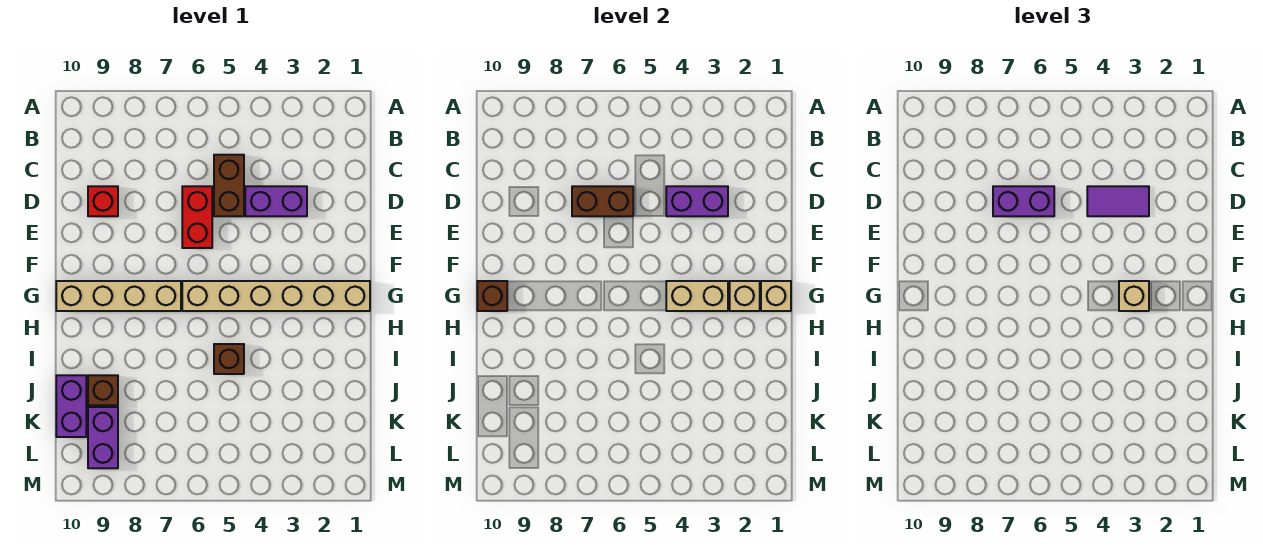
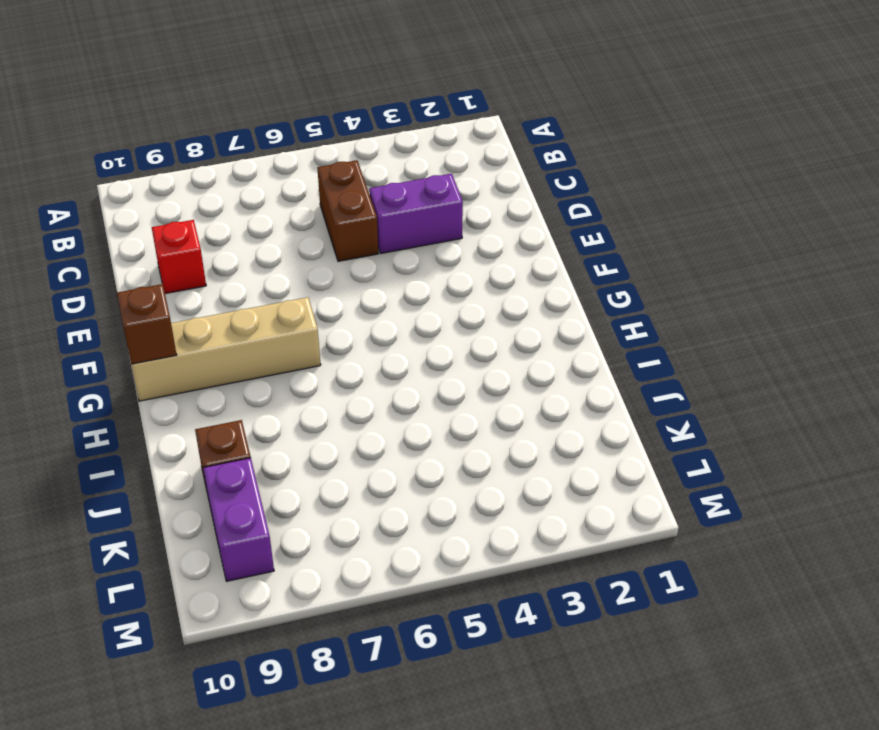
none -> red brick D6:E6 level 1
none -> tan brick G1:G6 level 1
none -> brown brick I5 level 1

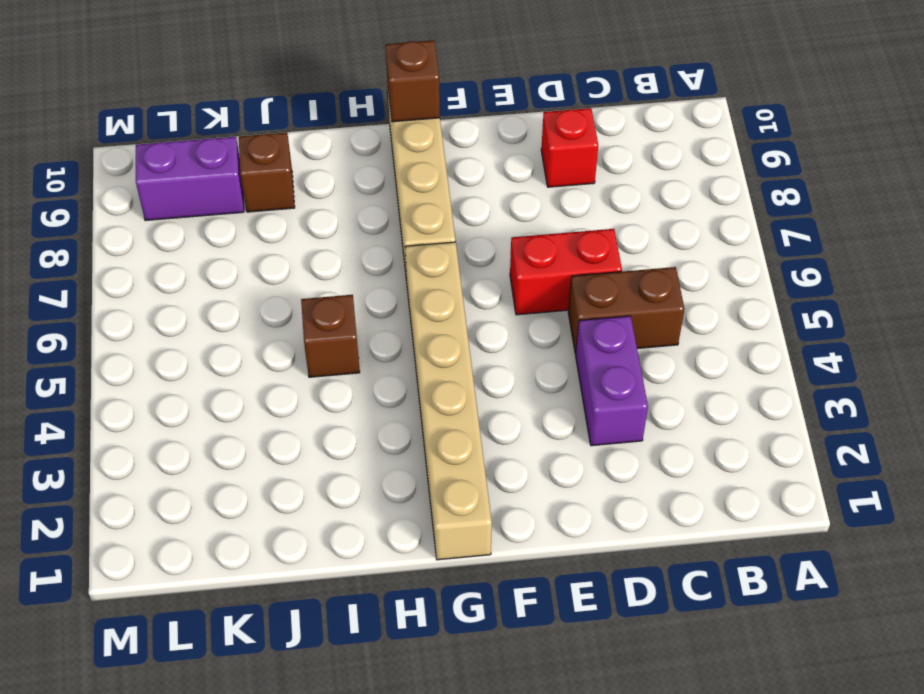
none -> purple brick J10:K10 level 1
none -> purple brick D3:D4 level 2
none -> brown brick D6:D7 level 2

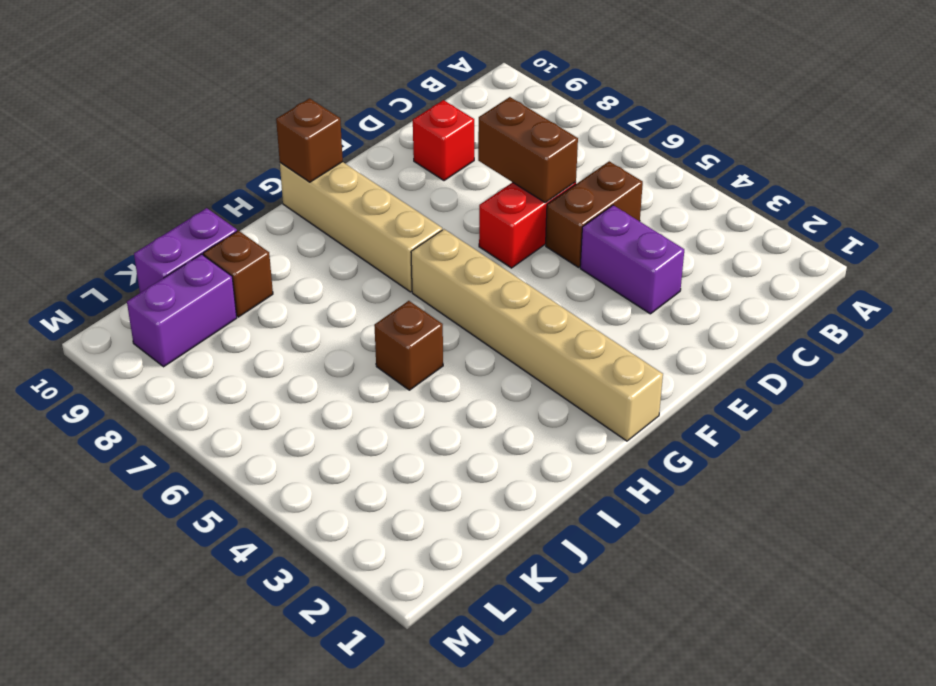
none -> purple brick D3:D4 level 2
none -> tan brick G1 level 2
none -> tan brick G2 level 2

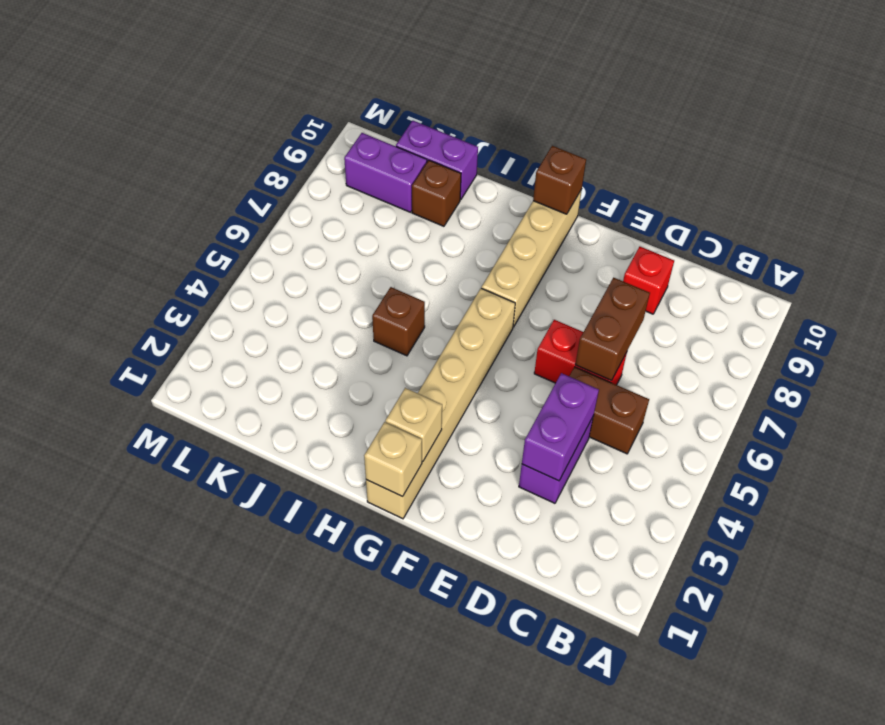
none -> tan brick G3:G4 level 2
none -> purple tile D3:D4 level 3
none -> purple brick D6:D7 level 3

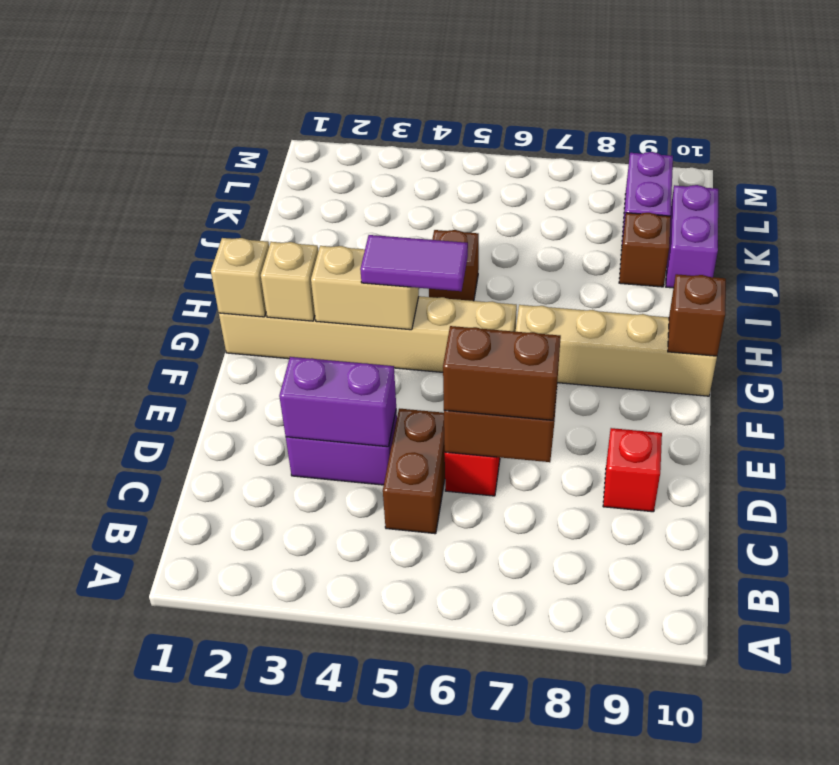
brown brick D6:D7 level 3 -> purple brick D6:D7 level 3
purple tile G4:G5 level 3 -> purple tile D3:D4 level 3
none -> tan brick G3 level 3

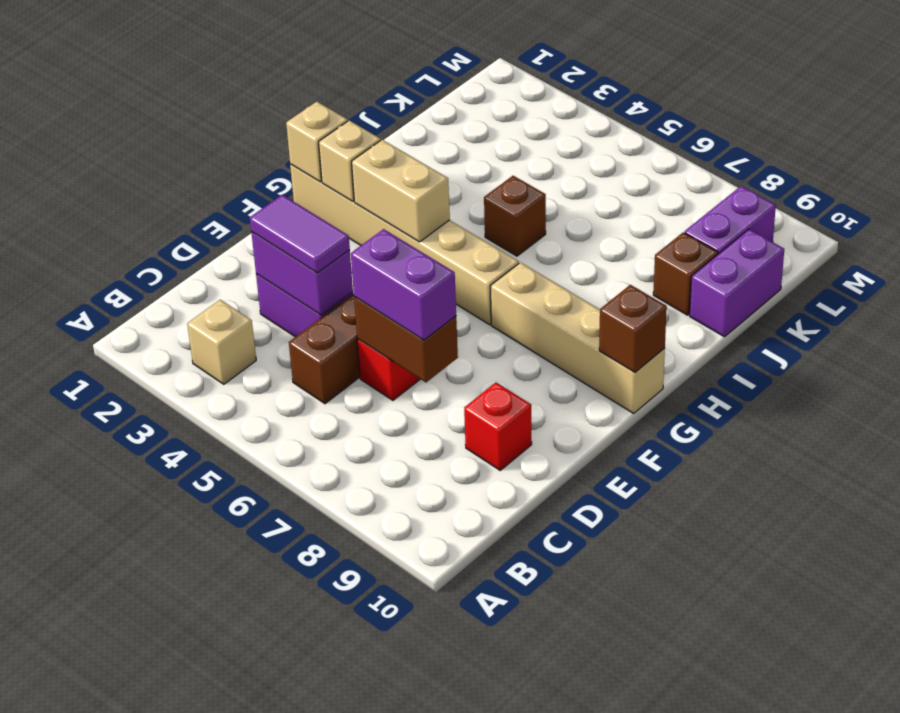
tan brick B3 level 1 -> tan brick G3 level 3

